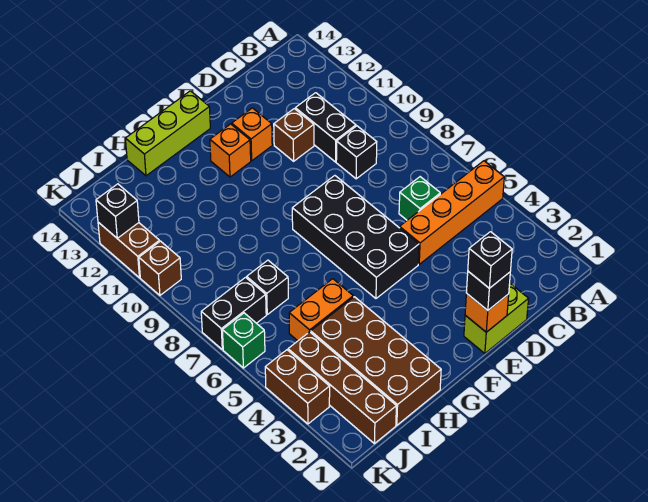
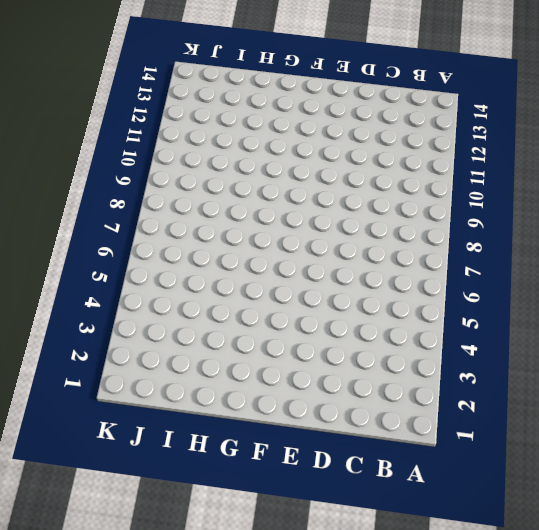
none -> orange brick A5:D5 level 1
none -> green brick C6 level 1
none -> black brick C9 level 1

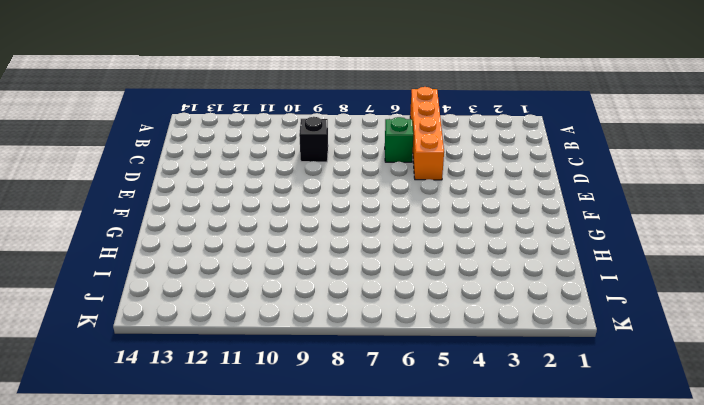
none -> black brick C10:C11 level 1
none -> lime brick D1:E1 level 1
none -> brown brick D11 level 1

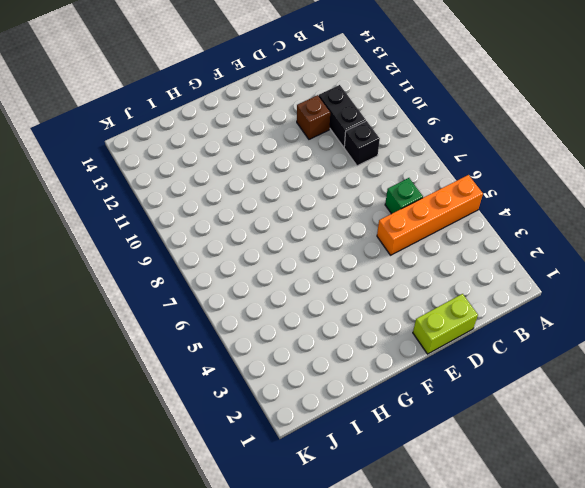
none -> black brick E5:F8 level 1
none -> orange brick E12 level 1
none -> orange brick F12 level 1

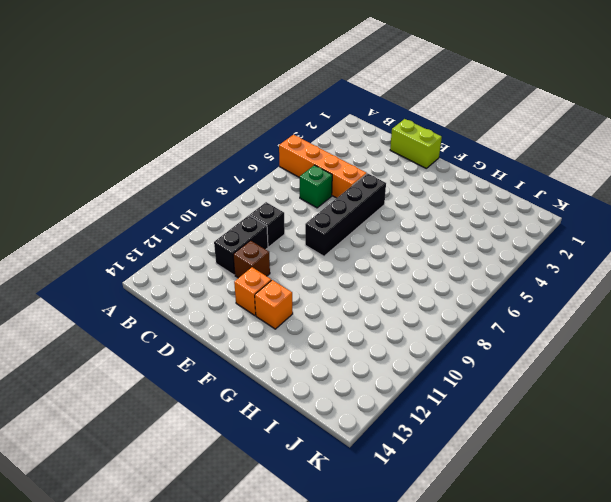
black brick E5:E8 level 1 -> black brick E5:F8 level 1
none -> lime brick F14:H14 level 1
none -> brown brick H1:I4 level 1
none -> orange brick H5:I5 level 1

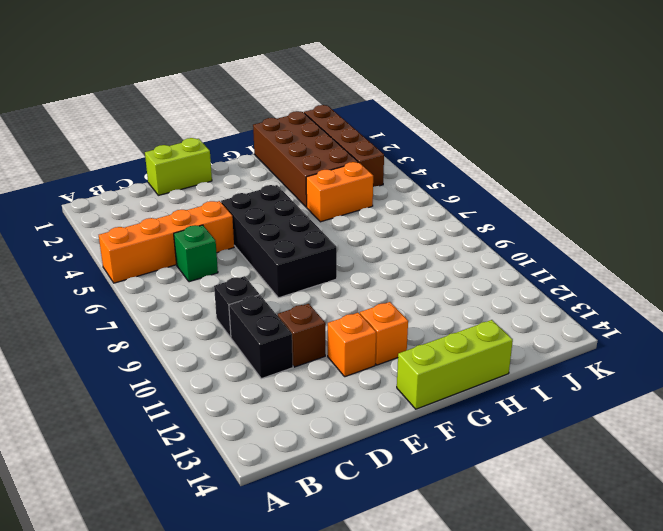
none -> black brick I7 level 1
none -> black brick J7:K7 level 1
none -> brown brick K3:K4 level 1

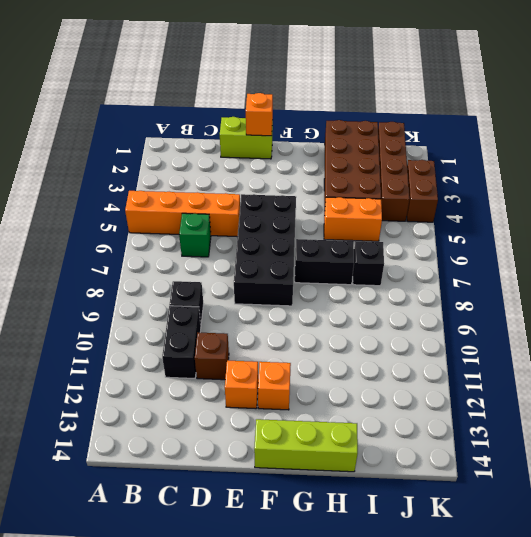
black brick G7:H7 level 1 -> black brick J7:K7 level 1
none -> green brick K6 level 1
none -> brown brick K10 level 1
none -> brown brick K11:K12 level 1

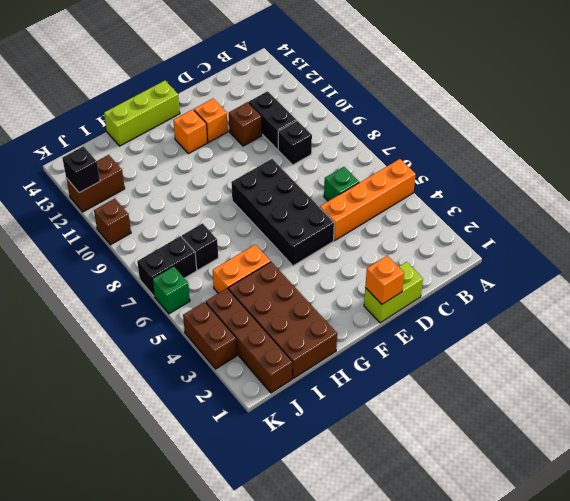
brown brick J12:K12 level 1 -> brown brick K11:K12 level 1
none -> black brick E1 level 3
none -> black brick E1 level 4

